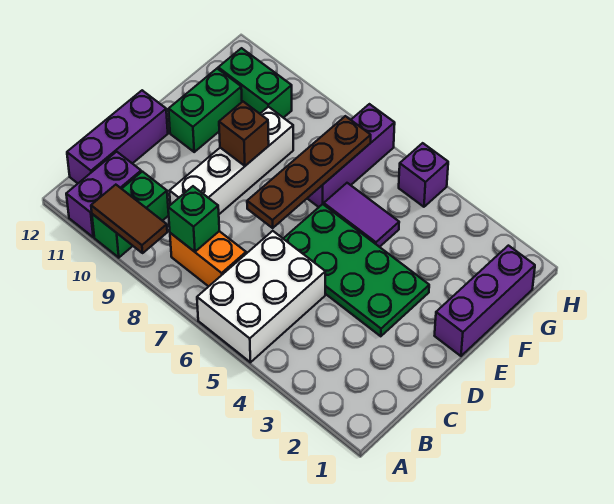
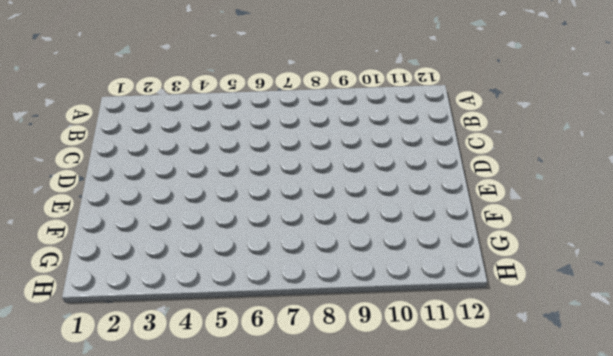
none -> white brick A5:C6 level 1
none -> green brick A10:B10 level 1
none -> purple brick A11:B11 level 1

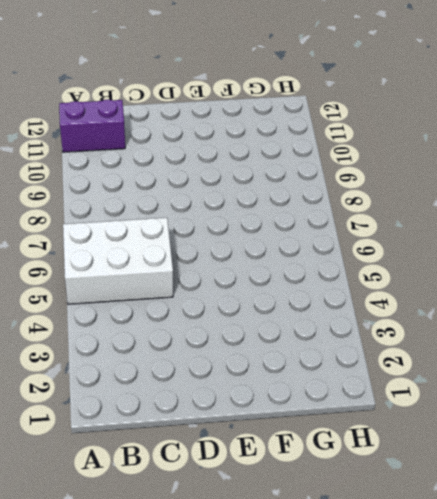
none -> green brick A10:B10 level 1
none -> orange brick B7:B8 level 1
none -> purple brick B12:D12 level 1

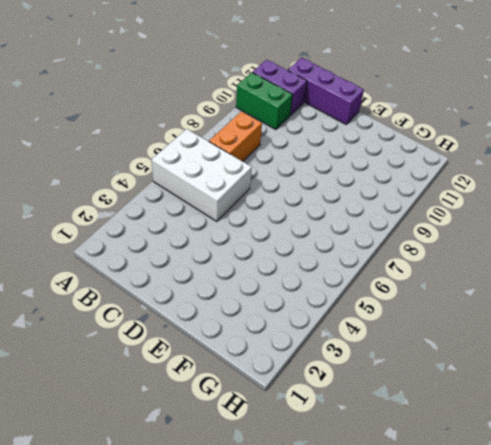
none -> white brick C9:F9 level 1
none -> green plate D3:E6 level 1
none -> purple brick E1:G1 level 1

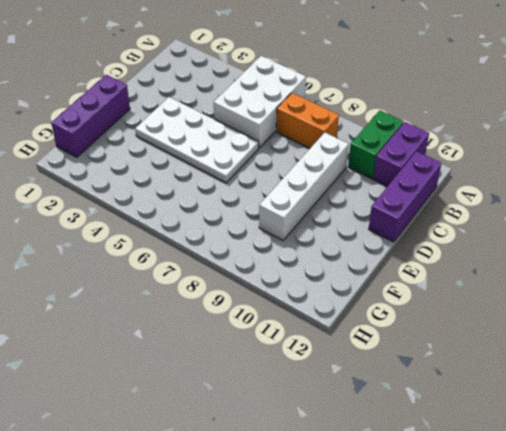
white plate D3:E6 level 1 -> green plate D3:E6 level 1
none -> green brick E11:F11 level 1
none -> purple tile F5:F6 level 1
none -> purple brick F7:H7 level 1

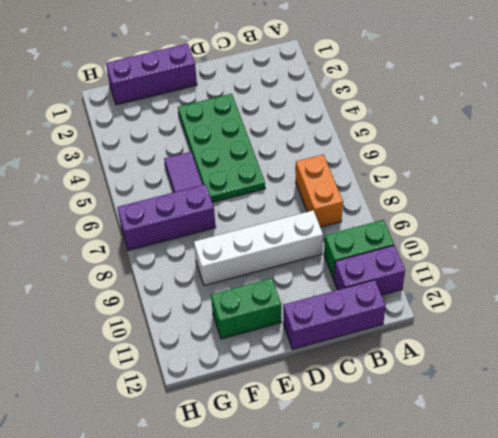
none -> white brick A5:C6 level 1
none -> green brick G10:G11 level 1
none -> purple brick H5 level 1

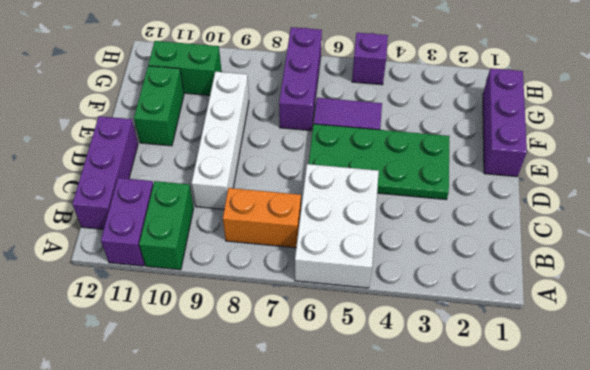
none -> brown tile A9:A10 level 2
none -> green brick B8 level 2
none -> brown plate D7:G7 level 2

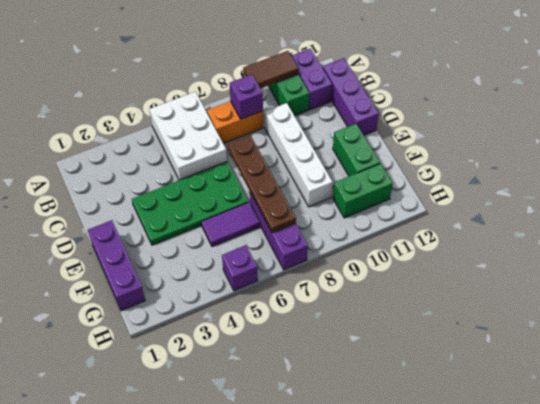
purple brick B8 level 2 -> green brick B8 level 2
none -> brown brick E9 level 2

